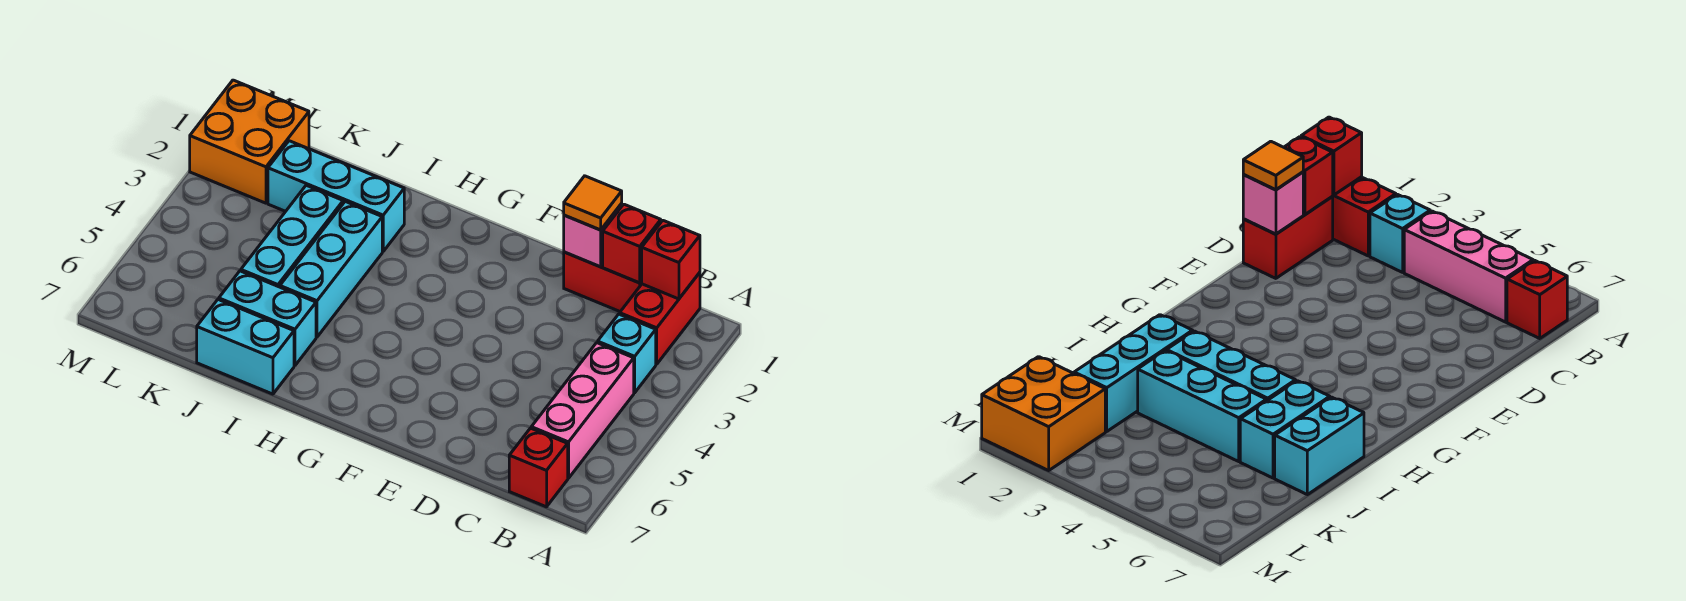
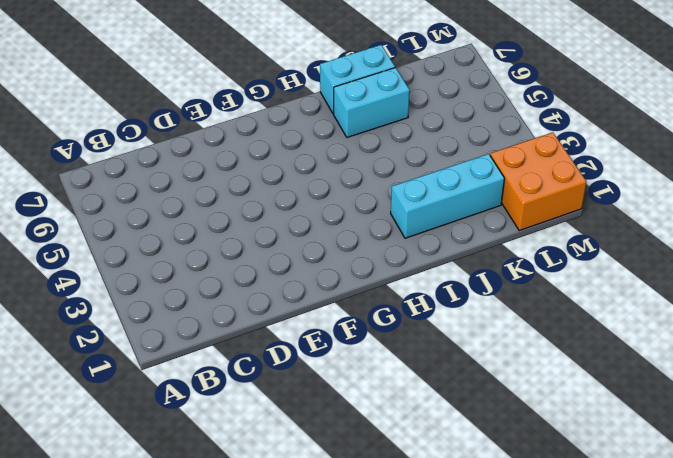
none -> red brick B1:B2 level 1
none -> cyan brick B3 level 1
none -> pink brick B4:B6 level 1

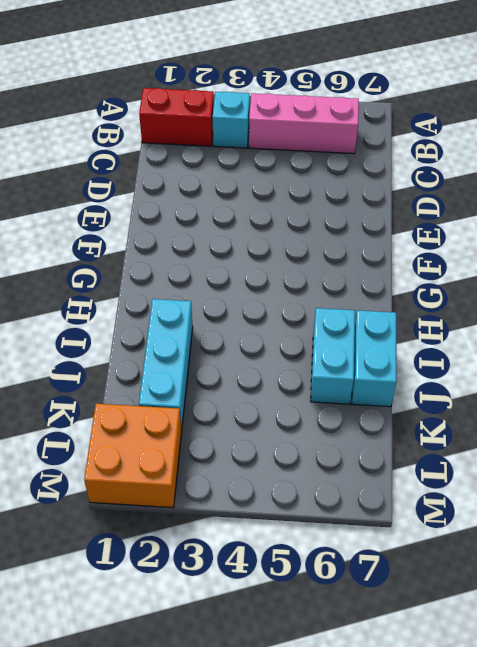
none -> red brick B7 level 1
none -> red brick C1:D1 level 1
none -> cyan brick I3:I5 level 1

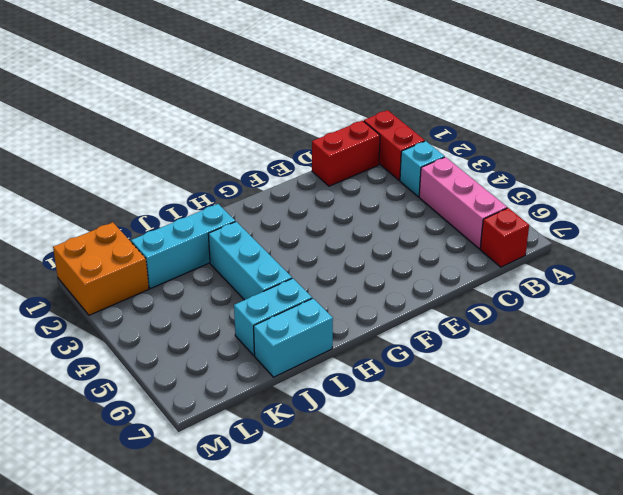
none -> cyan brick J3:J5 level 1
none -> red brick B1 level 2
none -> red brick C1 level 2

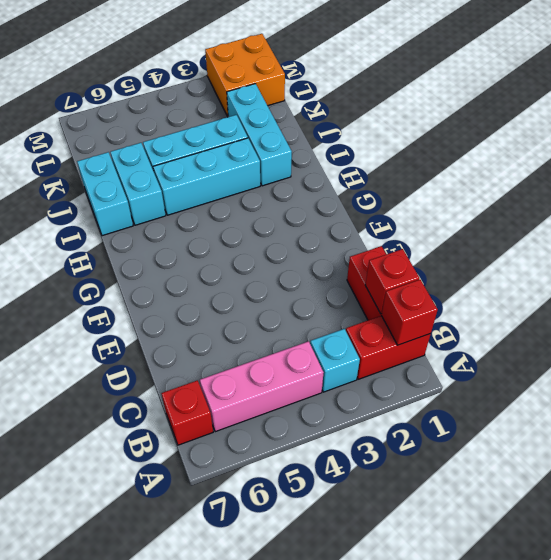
none -> pink brick D1 level 2
none -> orange tile D1 level 3

